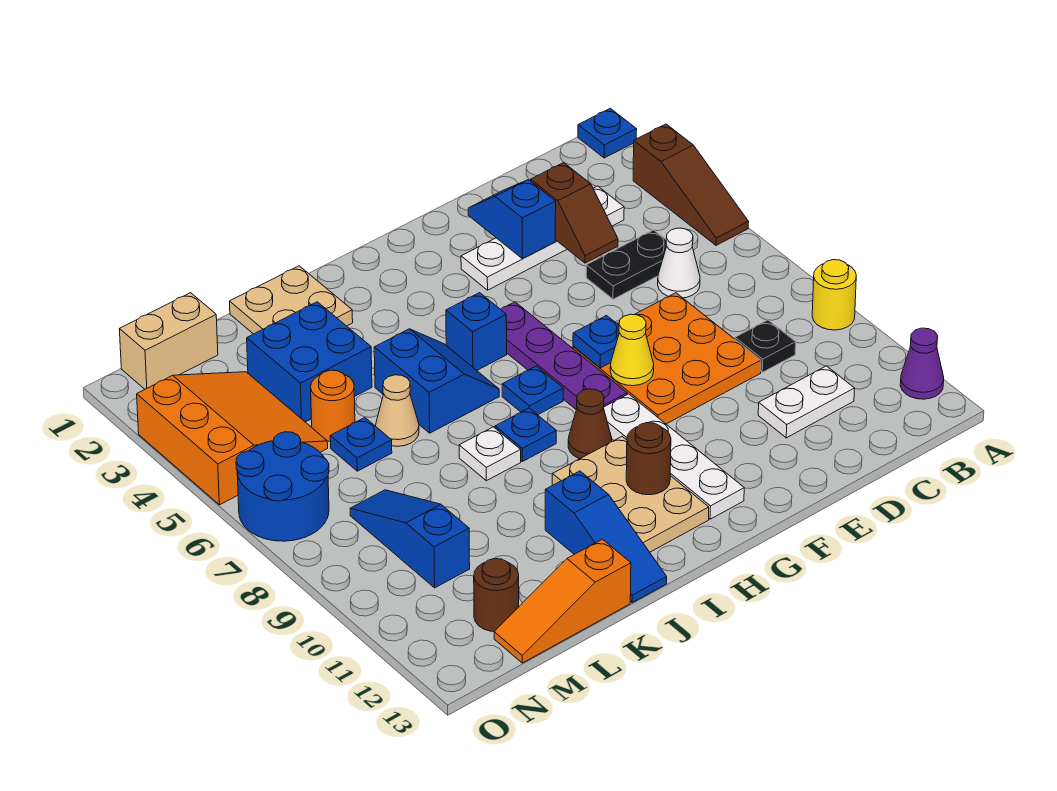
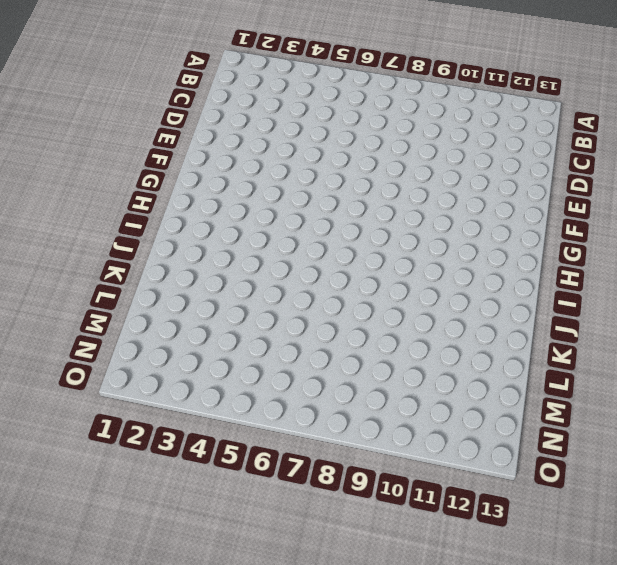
none -> blue plate A1 level 1
none -> brown slope A3:A5 level 1 top 3
none -> yellow round brick A9 level 1
none -> purple cone A12 level 1

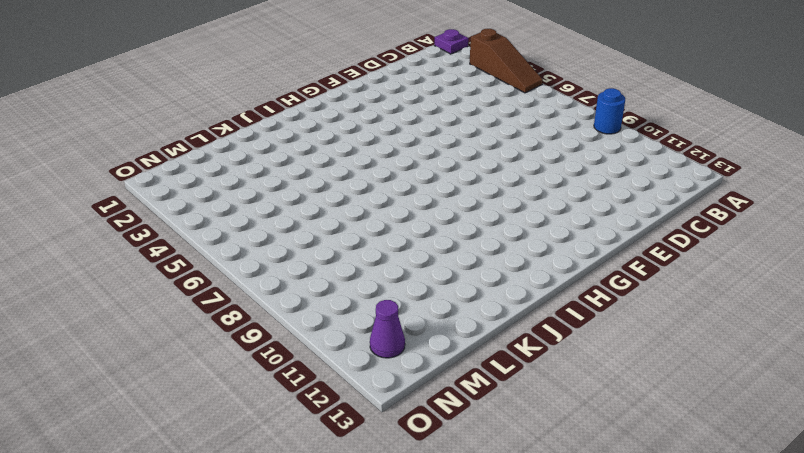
purple plate A1 level 1 -> blue plate A1 level 1
blue round brick A9 level 1 -> yellow round brick A9 level 1
purple cone N12 level 1 -> purple cone A12 level 1
none -> white plate C3:F3 level 1
none -> black plate C5:D5 level 1
none -> white cone C6 level 1
none -> black plate C9 level 1

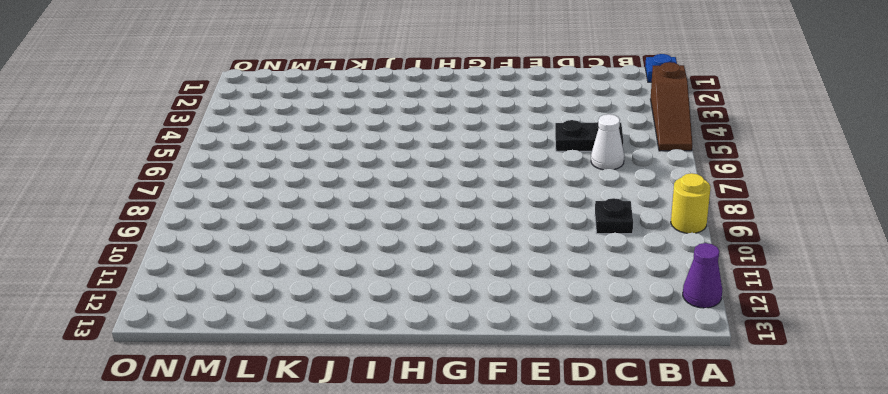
none -> white plate C3:F3 level 1
none -> white plate C11:D11 level 1
none -> orange plate D7:F9 level 1
none -> purple plate G5:G8 level 1

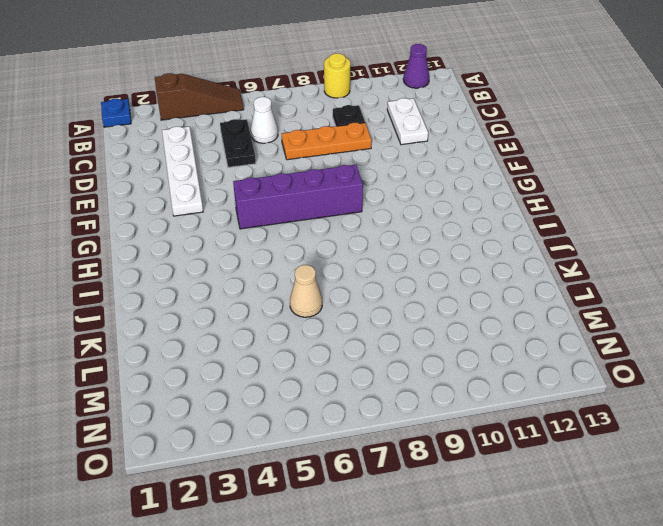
orange plate D7:D9 level 1 -> orange plate D7:F9 level 1
purple brick G5:G8 level 1 -> purple plate G5:G8 level 1
none -> white plate G9:G12 level 1
none -> blue brick H5 level 1
none -> blue plate H7 level 1
none -> brown cone H9 level 1

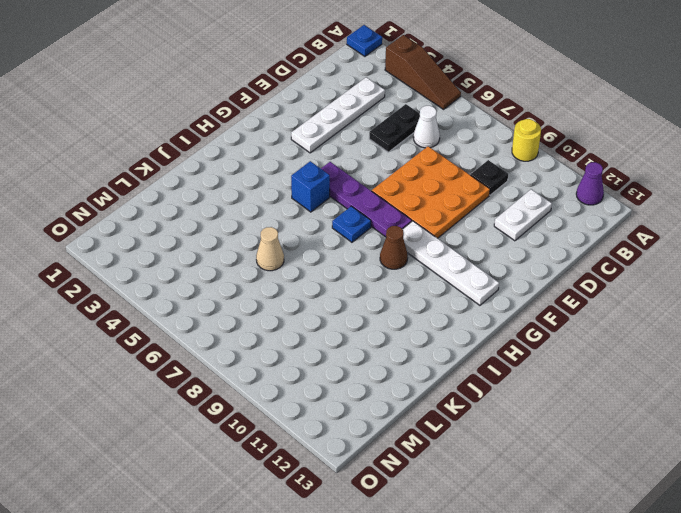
none -> tan plate H10:I12 level 1
none -> blue slope I5:J6 level 1 top J
none -> blue plate I8 level 1
none -> tan plate J1:K2 level 1

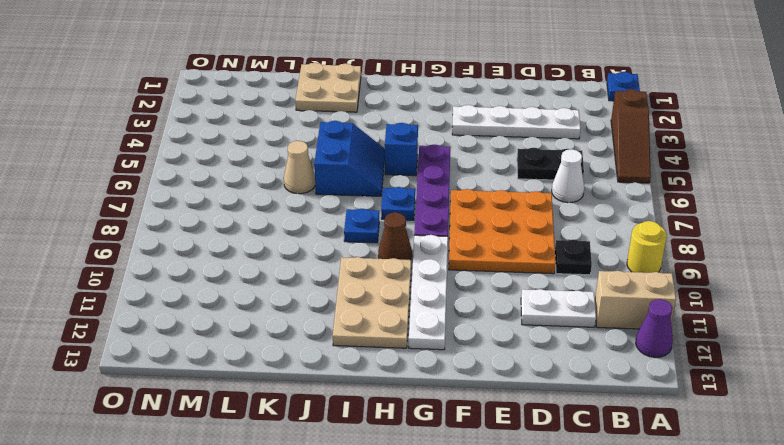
tan brick A11:B11 level 1 -> tan brick M1:N1 level 1
none -> white plate J8 level 1
none -> blue slope J11:J13 level 1 top 11
none -> blue brick K3:L4 level 1
none -> orange slope K13:M13 level 1 top K

